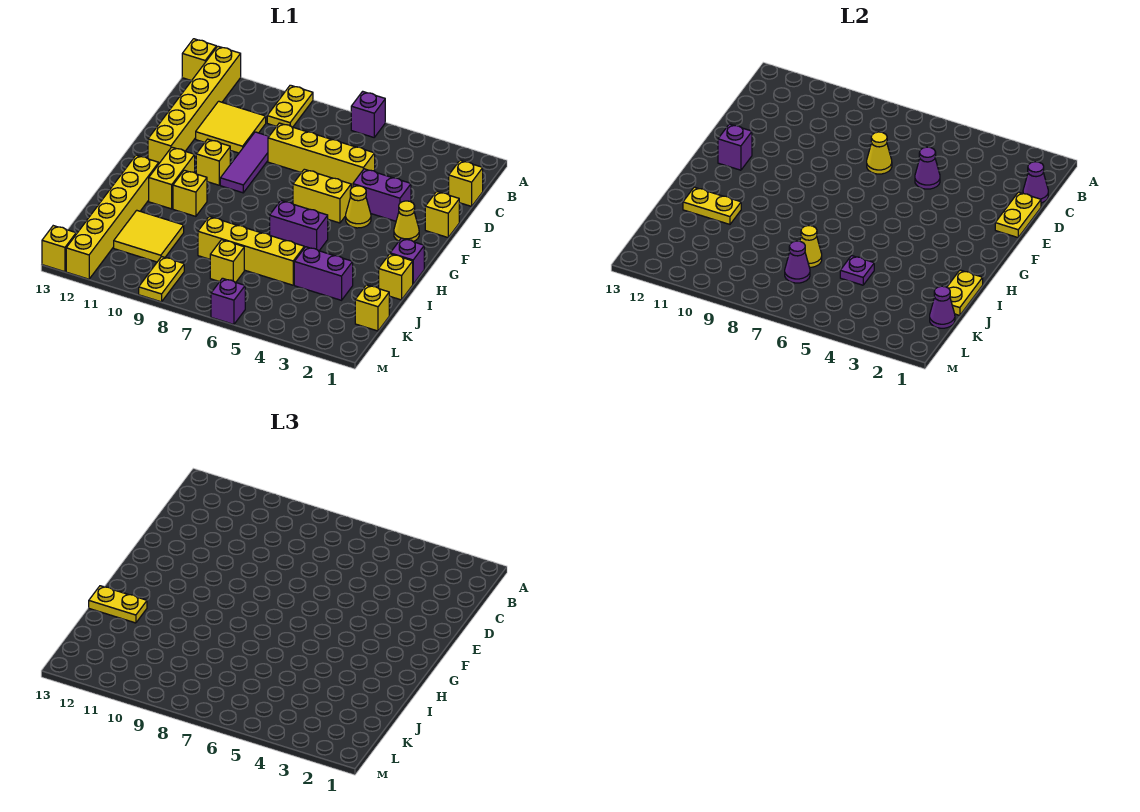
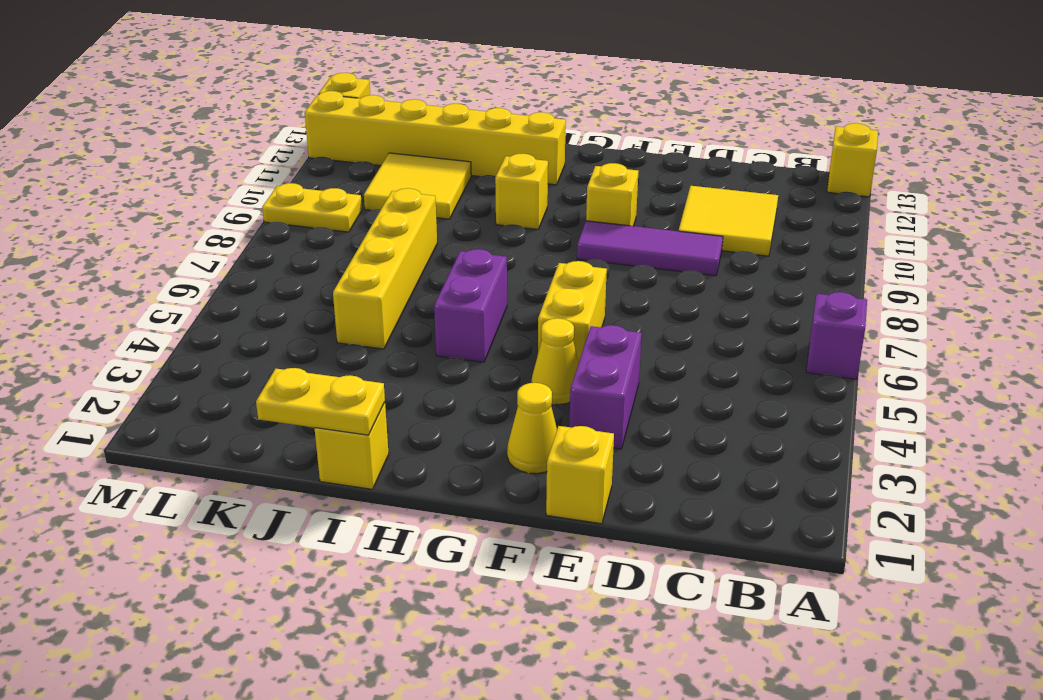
none -> yellow plate A9:B9 level 1
none -> yellow brick A12:F12 level 1
none -> yellow brick C1 level 1
none -> yellow brick D5:D8 level 1

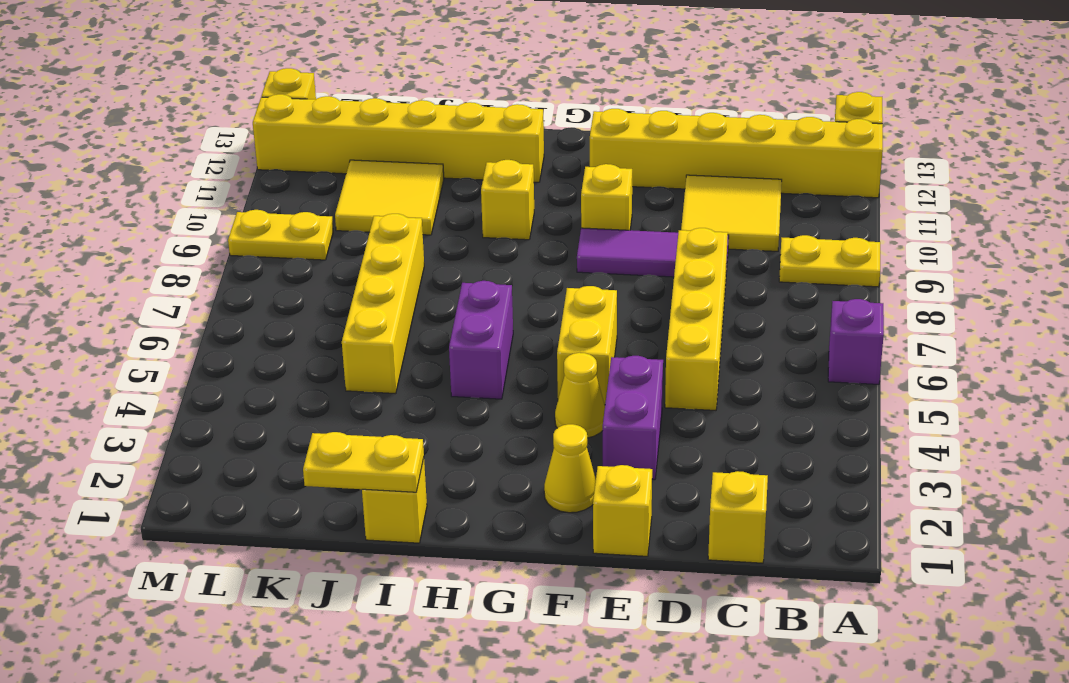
none -> yellow brick G11:H11 level 1
none -> purple brick H1 level 1
none -> purple brick J3:J4 level 1
none -> yellow brick K1 level 1

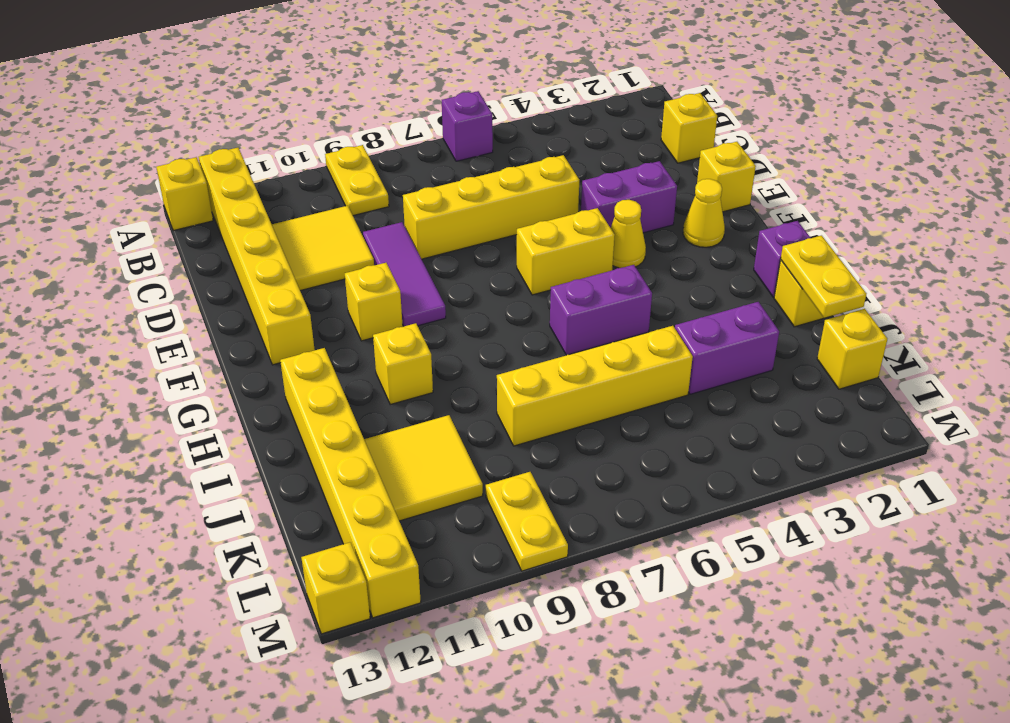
none -> yellow brick G11:H11 level 1
none -> yellow brick K7 level 1
none -> purple brick M6 level 1
none -> purple cone C1 level 2

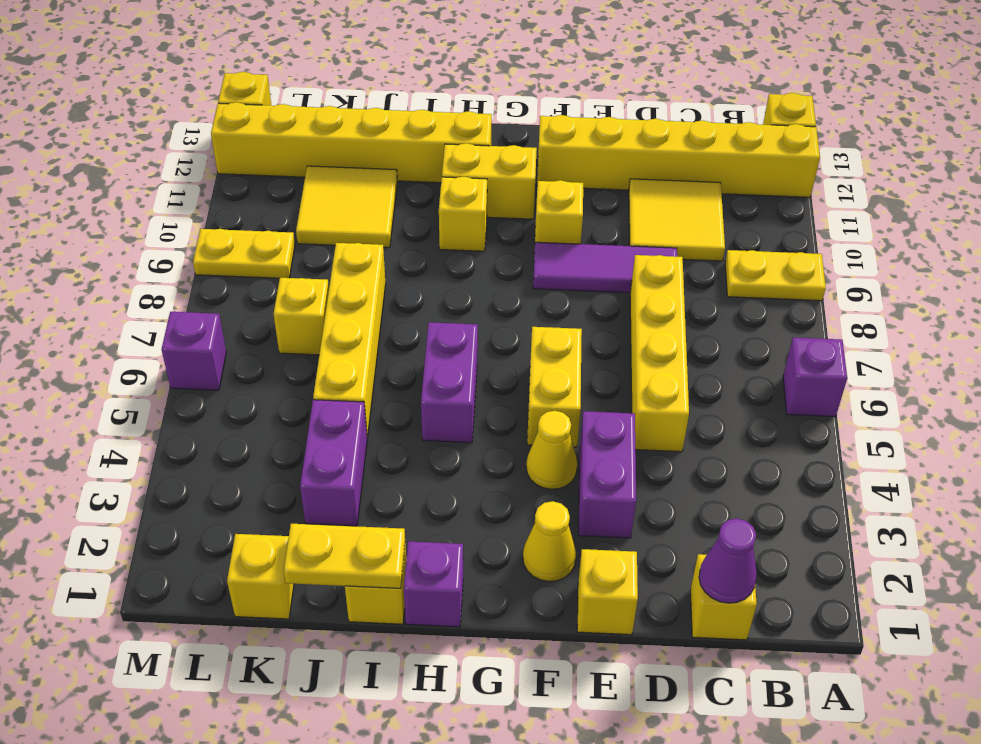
none -> yellow plate D1:E1 level 2
none -> purple cone D5 level 2
none -> yellow cone D7 level 2
none -> purple brick F12 level 2

